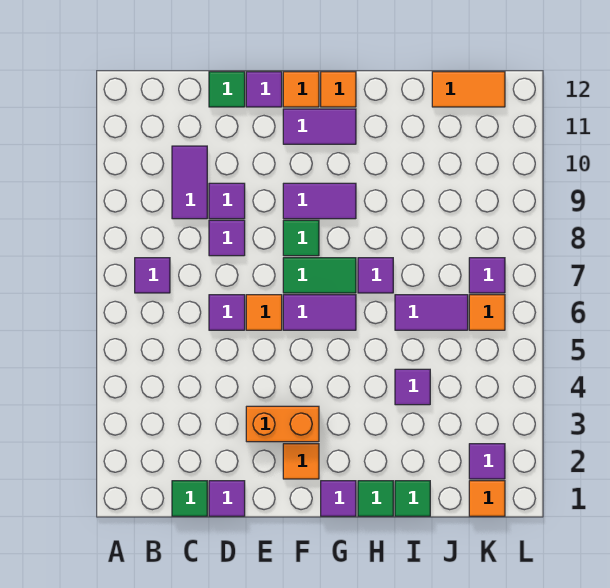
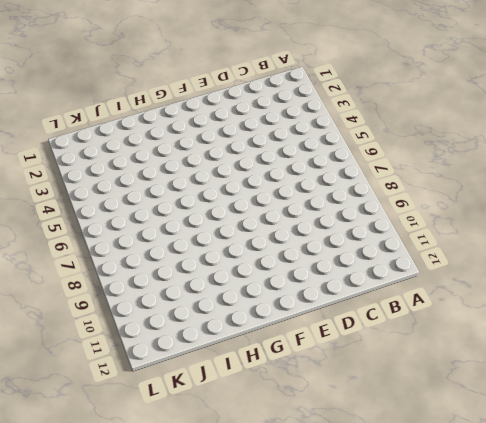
none -> purple tile B7 level 1
none -> green tile C1 level 1
none -> purple tile C9:C10 level 1
none -> purple tile D1 level 1

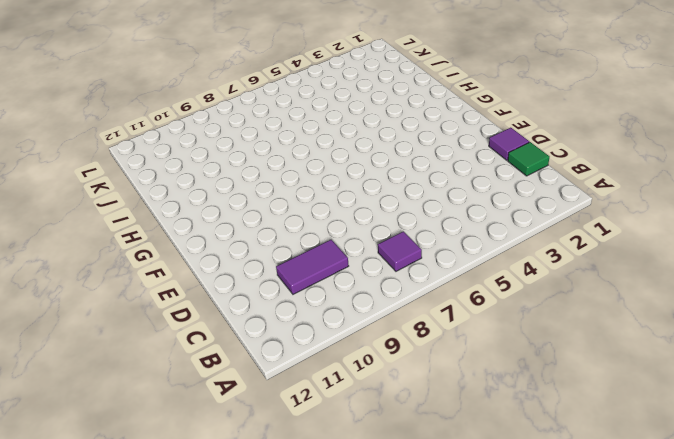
none -> purple tile D6 level 1
none -> purple tile D8 level 1
none -> purple tile D9 level 1
none -> green tile D12 level 1

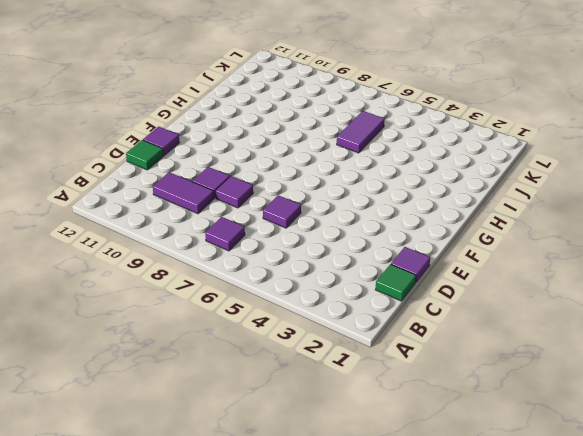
none -> orange brick E3:F3 level 1
none -> orange tile E6 level 1
none -> orange tile F2 level 1
none -> purple tile F6:G6 level 1

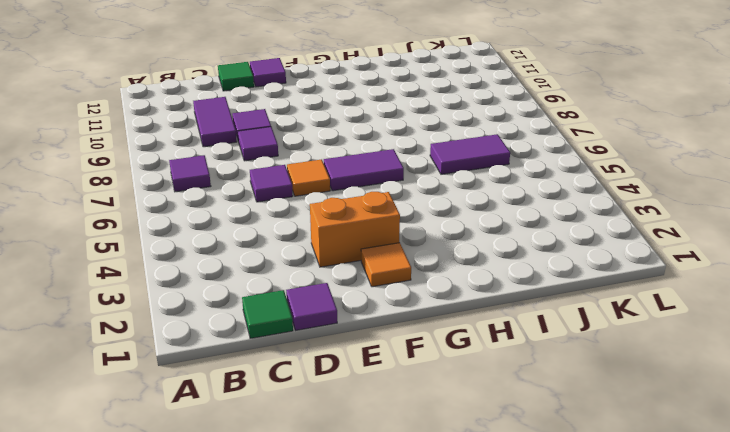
none -> green tile F7:G7 level 1
none -> green tile F8 level 1
none -> purple tile F9:G9 level 1
none -> purple tile F11:G11 level 1

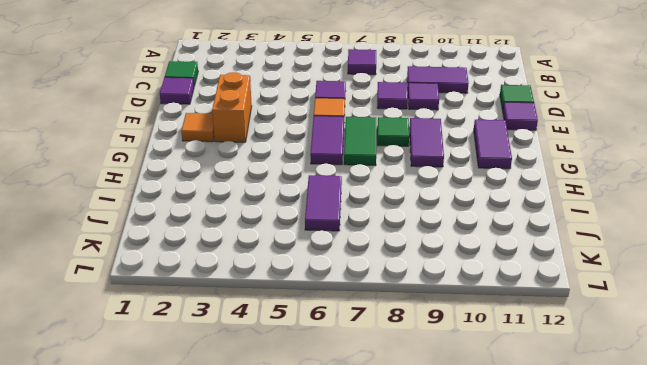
none -> orange tile F12 level 1
none -> purple tile G1 level 1
none -> orange tile G12 level 1
none -> green tile H1 level 1

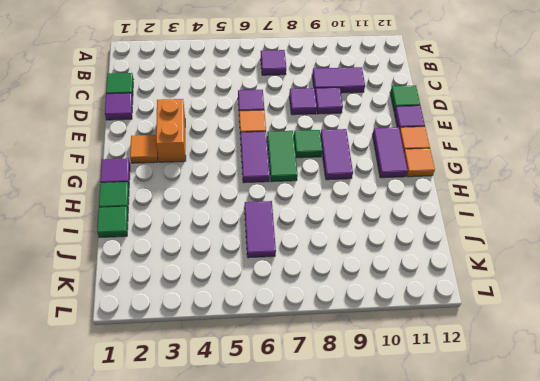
none -> purple tile H7 level 1
none -> purple tile I4 level 1
none -> orange tile J12:K12 level 1
none -> orange tile K1 level 1

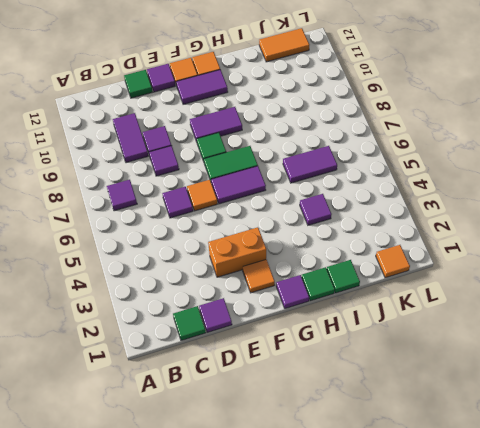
none -> purple tile H7 level 1
none -> purple tile K2 level 1
none -> orange tile K6 level 1
none -> purple tile K7 level 1

